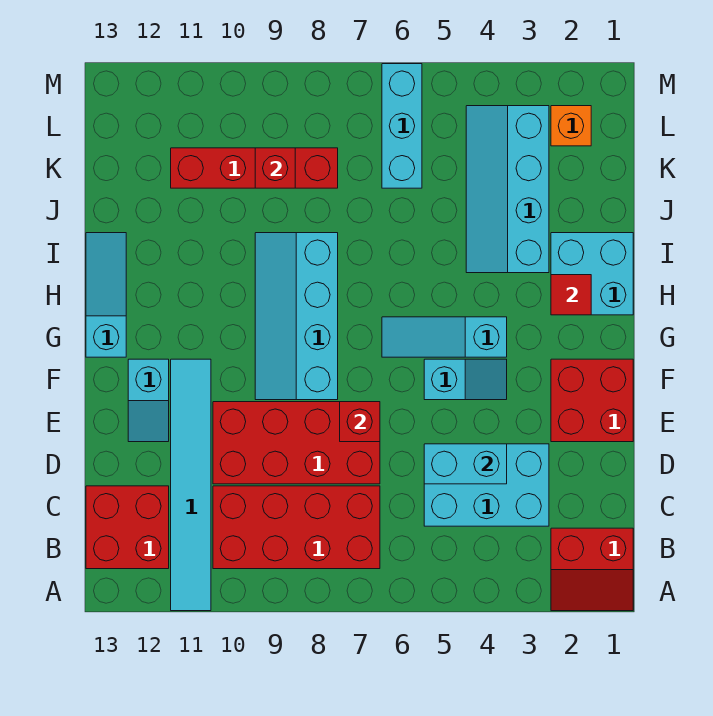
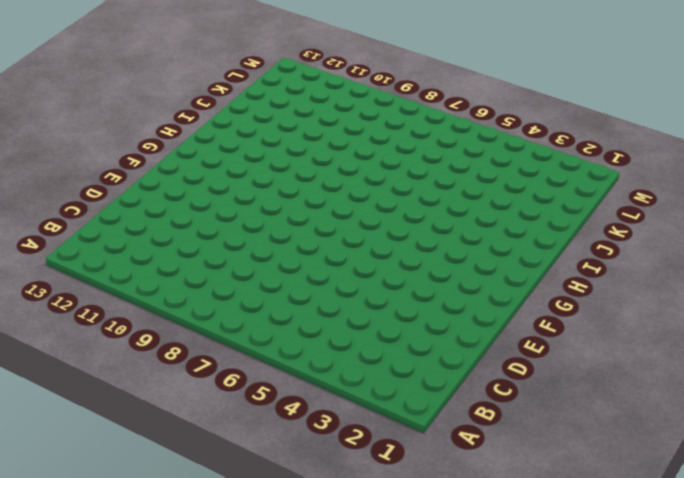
none -> red slope A1:B2 level 1 top B
none -> cyan tile A11:F11 level 1
none -> red brick B7:C10 level 1

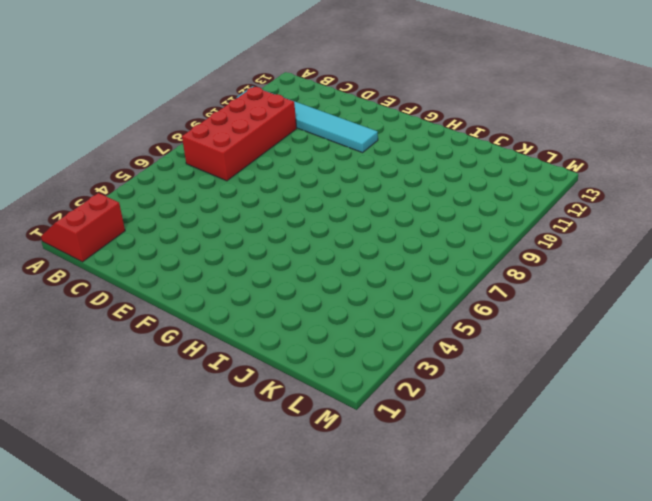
none -> red brick B12:C13 level 1
none -> cyan brick C3:D5 level 1
none -> red brick D7:E10 level 1

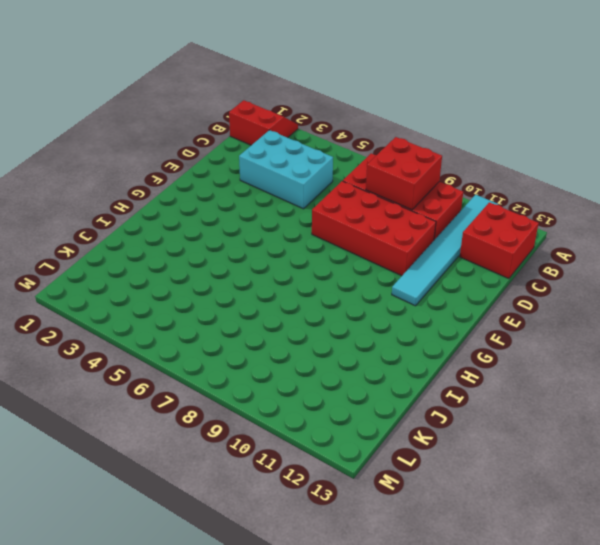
red brick B8:C9 level 2 -> red brick E1:F2 level 1
none -> cyan slope E12:F12 level 1 top F
none -> cyan slope F4:F5 level 1 top 5
none -> cyan slope F8:I9 level 1 top 8

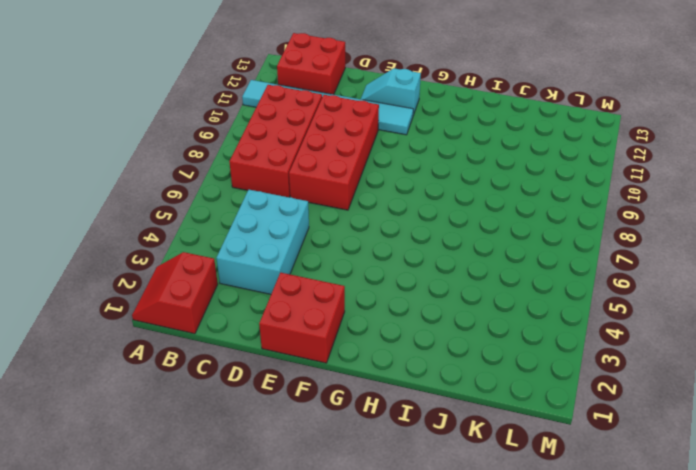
none -> cyan slope F4:F5 level 1 top 5
none -> cyan slope F8:I9 level 1 top 8
none -> cyan slope G4:G6 level 1 top 4

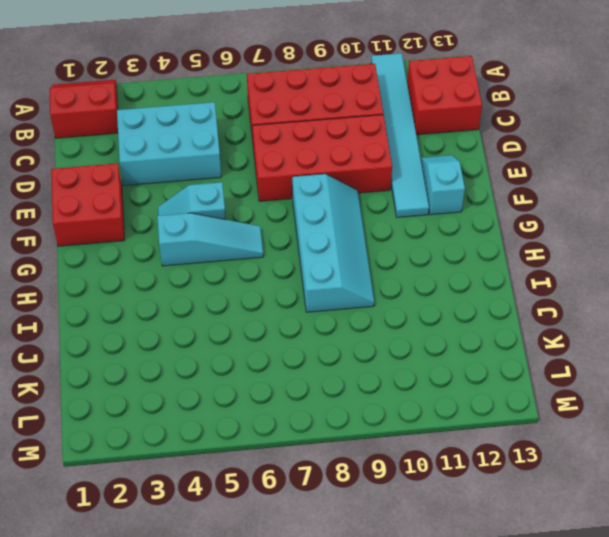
none -> cyan slope G13:I13 level 1 top G
none -> cyan brick H1:I2 level 1
none -> cyan slope I3:L4 level 1 top 3

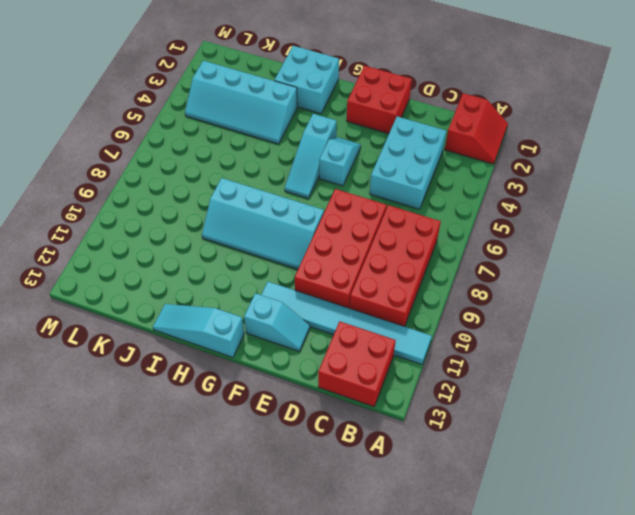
none -> cyan brick K6:M6 level 1
none -> red brick K8:K11 level 1
none -> orange brick L2 level 1

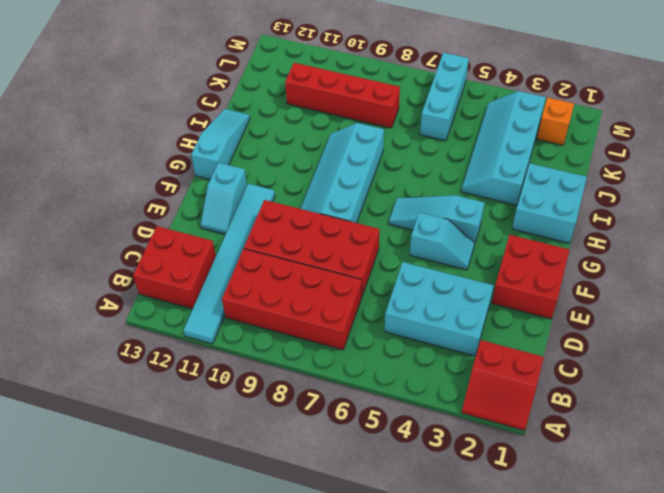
none -> cyan brick D4:D5 level 2
none -> red brick E7 level 2
none -> red tile H2 level 2

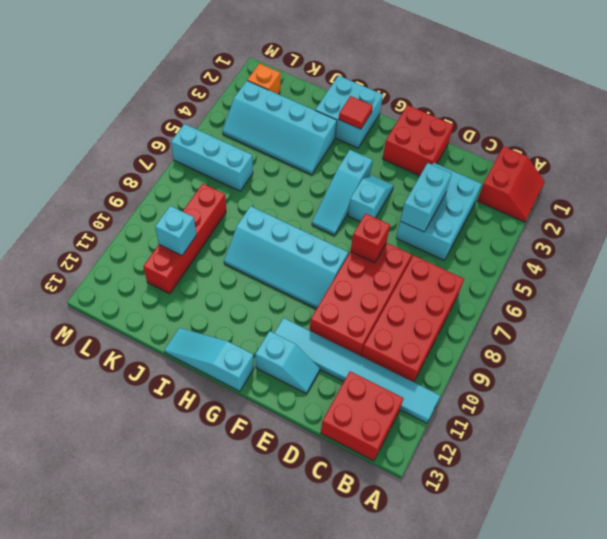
cyan brick K10 level 2 -> none
none -> red brick K9 level 2

